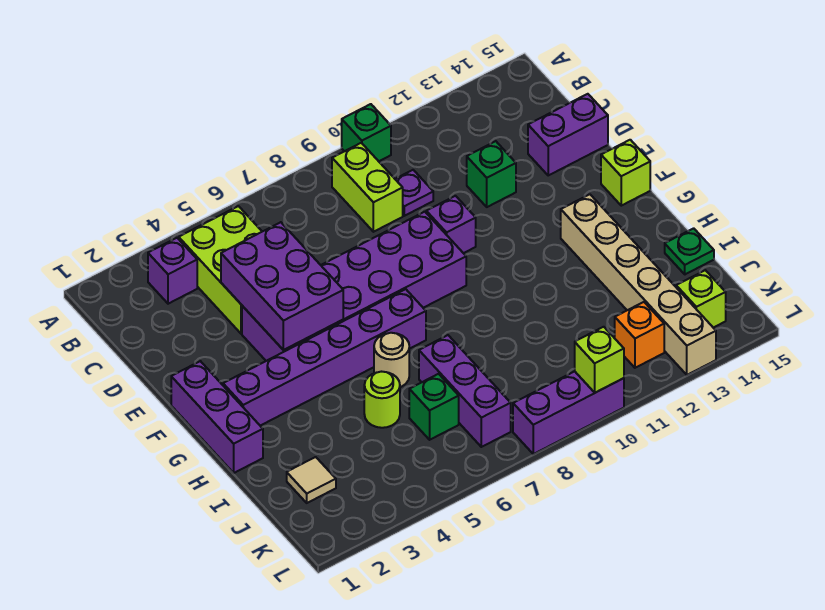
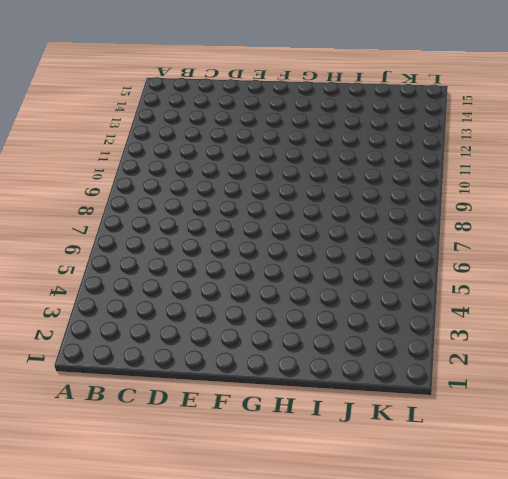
none -> green brick A10 level 1
none -> purple brick B3 level 1
none -> lime brick B4:D5 level 1

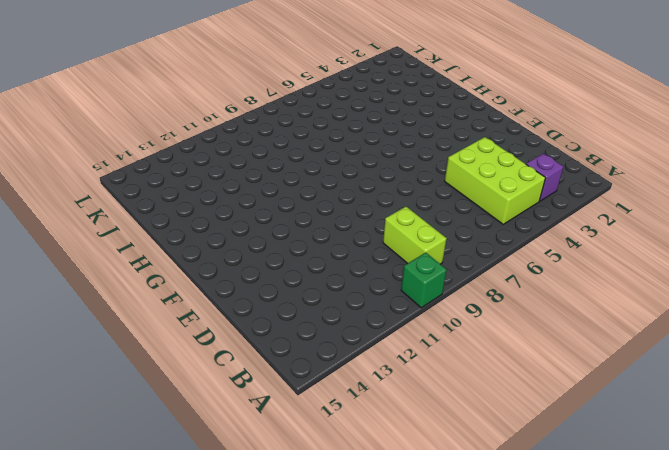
none -> purple plate C10 level 1
none -> green brick D12 level 1
none -> purple brick D14:D15 level 1

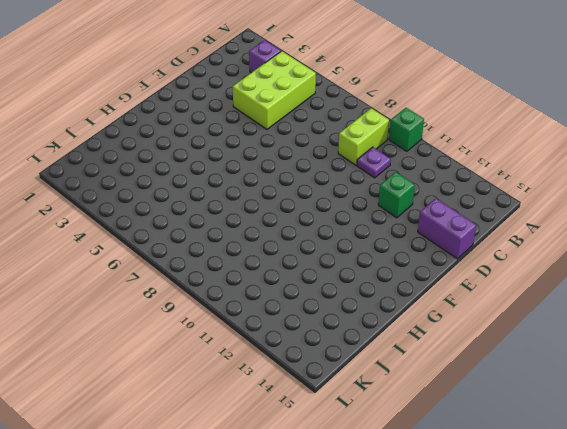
none -> purple brick E4:F9 level 1
none -> purple brick E10 level 1
none -> purple brick F1:H1 level 1

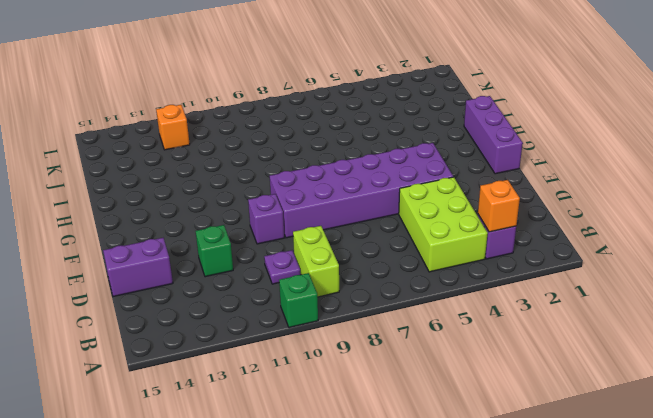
orange brick B3 level 2 -> none
none -> lime brick F15 level 1
none -> purple brick G2:G7 level 1
none -> tan brick G13:L13 level 1

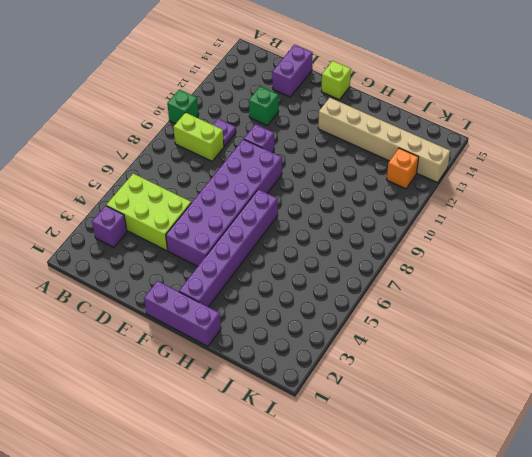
none -> tan round brick H6 level 1
none -> lime round brick I5 level 1
none -> purple brick I7:K7 level 1

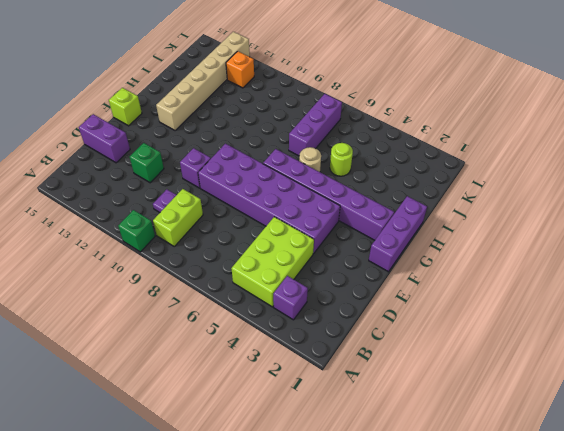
none -> green plate I15 level 1
none -> tan tile J2 level 1
none -> green brick J6 level 1

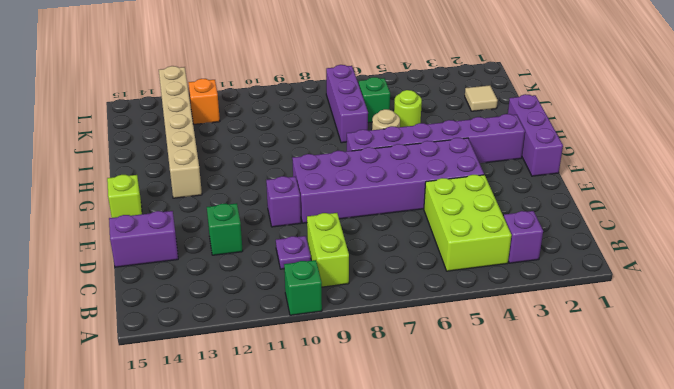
none -> green plate I15 level 1
none -> lime brick K14 level 1
none -> purple brick L8:L10 level 1

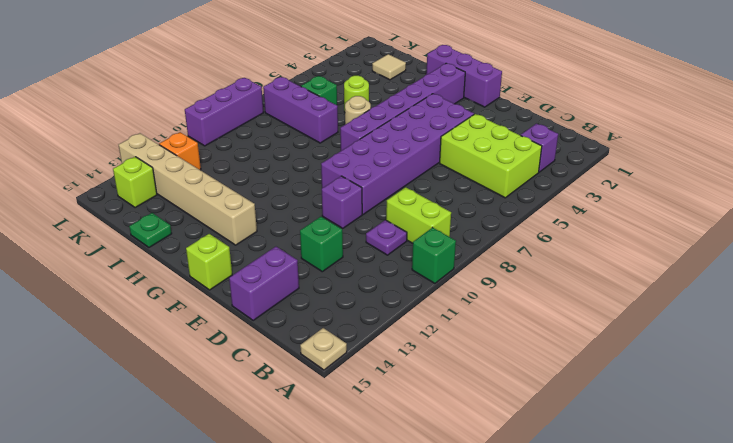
tan plate A15 level 1 -> none
none -> purple brick D4:F5 level 2
none -> lime brick L10 level 2

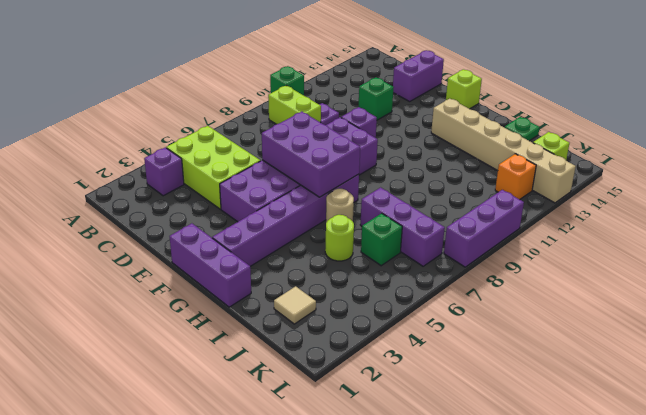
purple brick E6:G7 level 2 -> purple brick D4:F5 level 2
none -> lime brick L10 level 2

